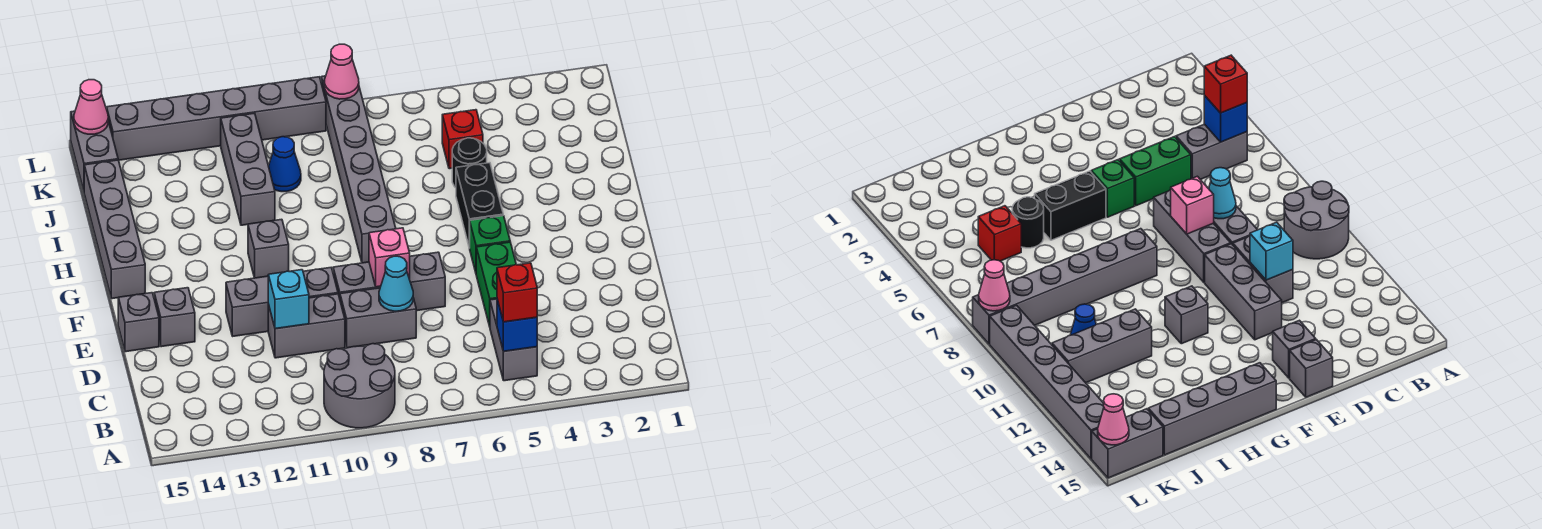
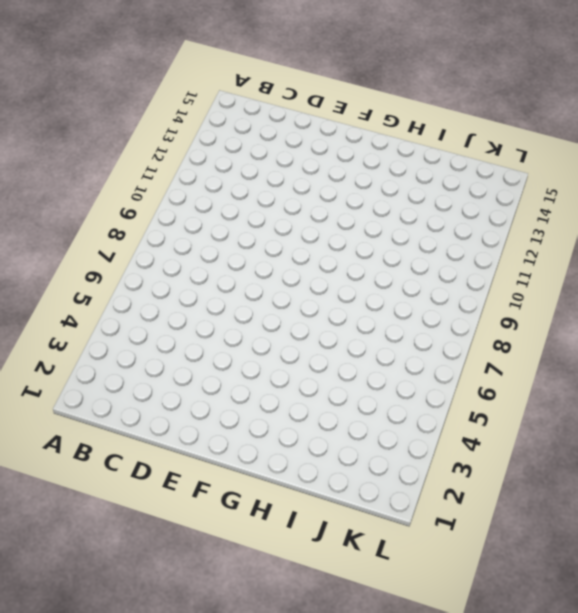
none -> grey round brick A9:B10 level 1
none -> grey brick B5:C5 level 1
none -> green brick D5:E5 level 1

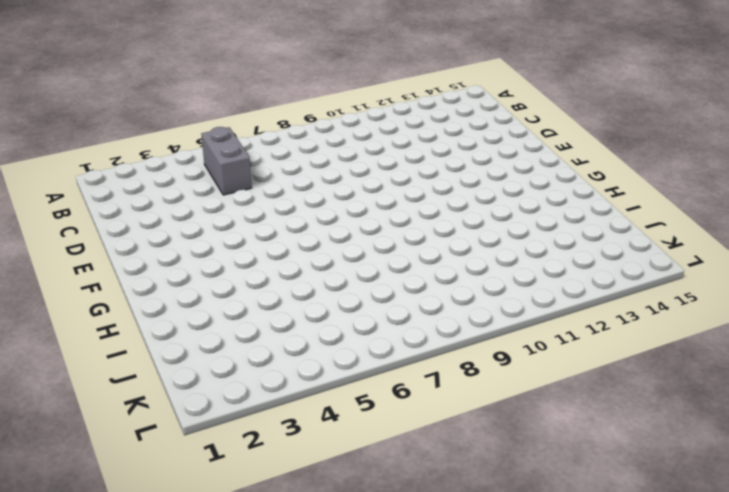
none -> grey round brick A9:B10 level 1
none -> green brick D5:E5 level 1
none -> grey brick D8:D9 level 1

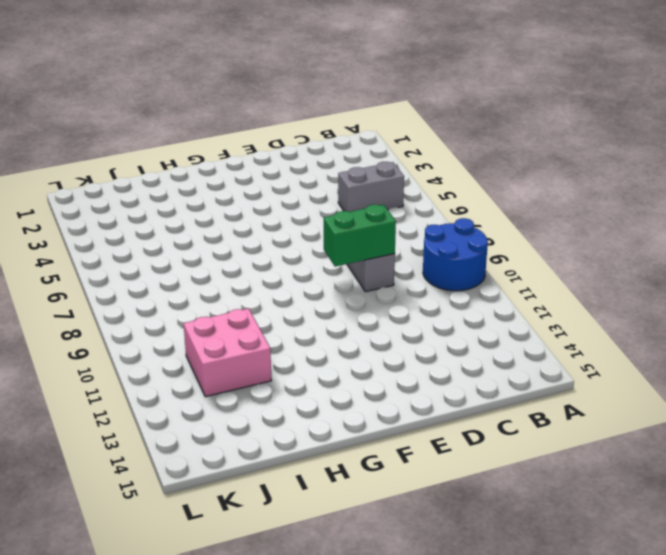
blue round brick A9:B10 level 1 -> grey round brick A9:B10 level 1
green brick D9:E9 level 2 -> green brick D5:E5 level 1
pink brick I11:J12 level 1 -> grey brick I11:K11 level 1
none -> grey brick D10:D11 level 1
none -> grey brick E7:E9 level 1
none -> grey brick E10:E12 level 1

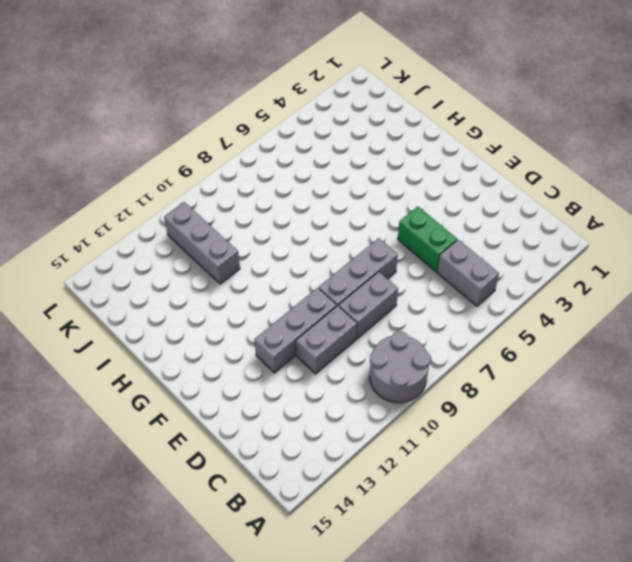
none -> grey brick E14 level 1
none -> grey brick E15 level 1
none -> green brick F5 level 1

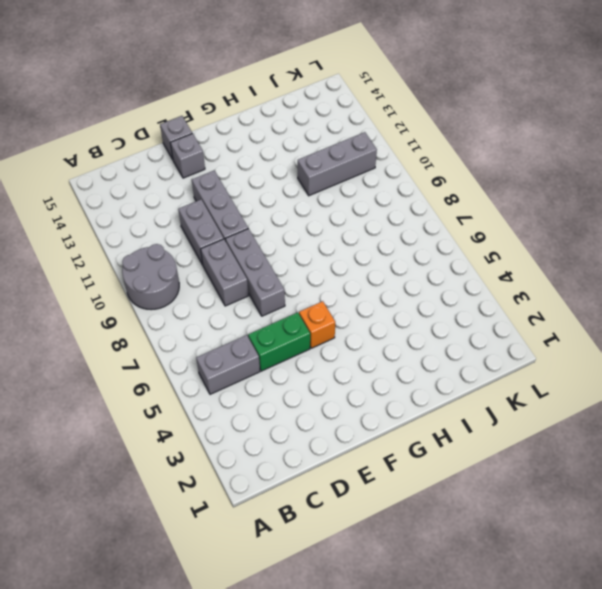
orange brick F5 level 1 -> green brick F5 level 1
none -> black brick G5:H5 level 1
none -> grey brick G8:L8 level 1
none -> grey brick G11 level 1

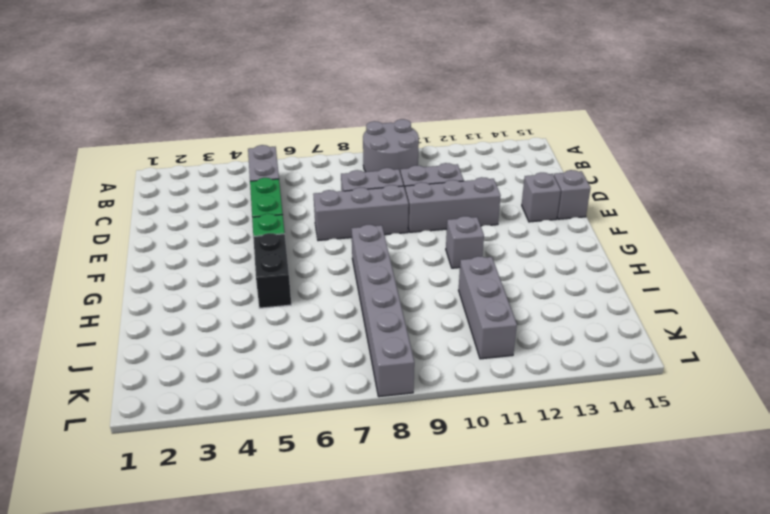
none -> grey brick G15:J15 level 1
none -> black round brick I5 level 1
none -> red brick J5 level 1

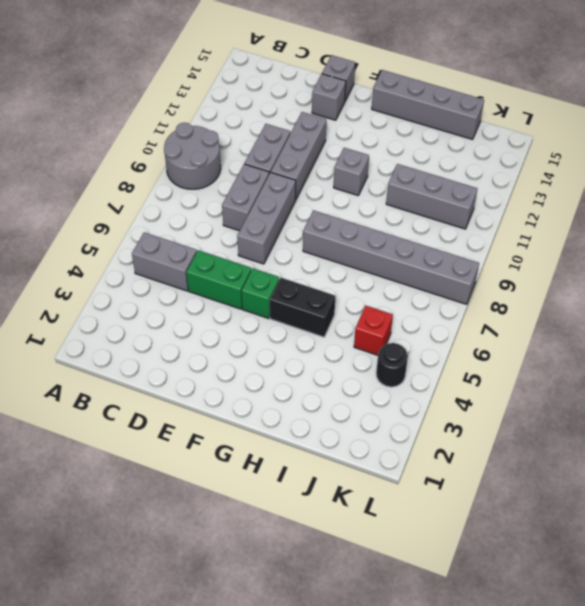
black round brick K4 level 1 -> black round brick I5 level 1
none -> blue cone J10 level 1
none -> grey brick K15:L15 level 1
none -> grey brick L9:L14 level 1

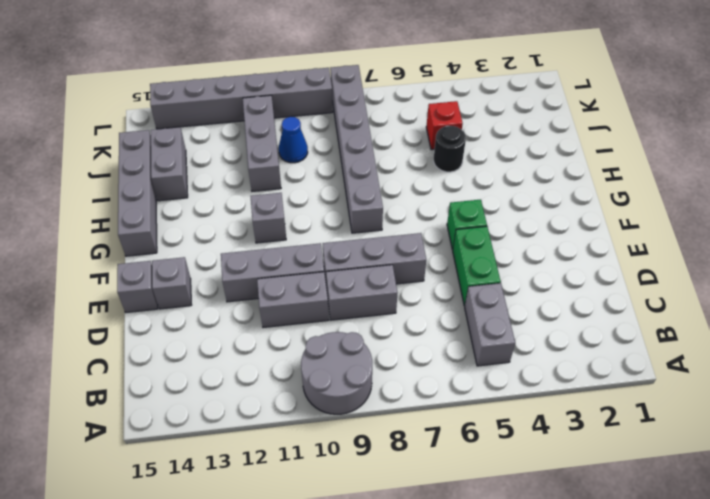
grey brick I14:J14 level 1 -> grey brick K15:L15 level 1
none -> black brick G5:H5 level 1
none -> blue brick B5 level 2
none -> cyan cone D8 level 2

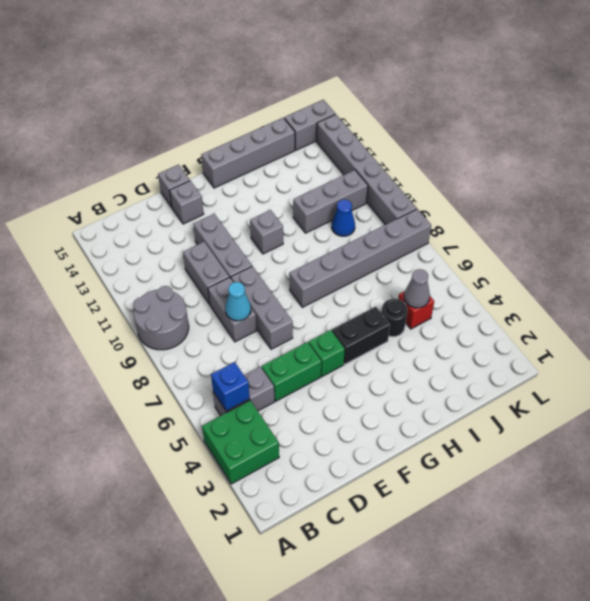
green brick A3:B4 level 1 -> none
grey cone J5 level 2 -> none
none -> cyan brick D11 level 2
none -> pink brick E8 level 2
none -> pink cone L8 level 2

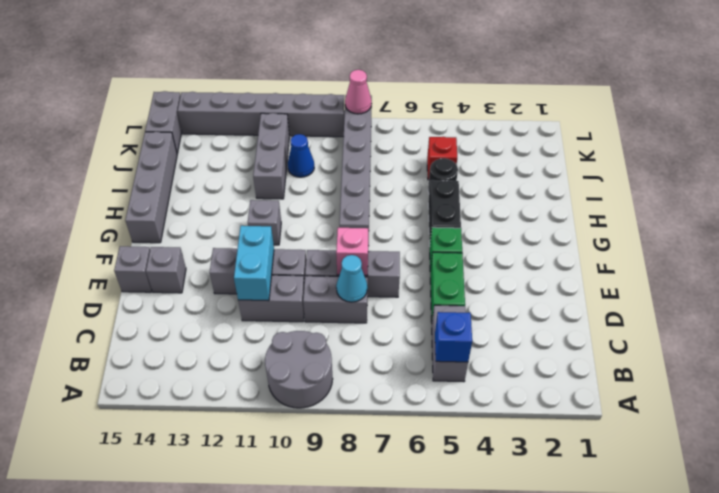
cyan brick D11:E11 level 2 -> cyan brick D11 level 2
none -> pink cone L15 level 2
none -> red brick B5 level 3

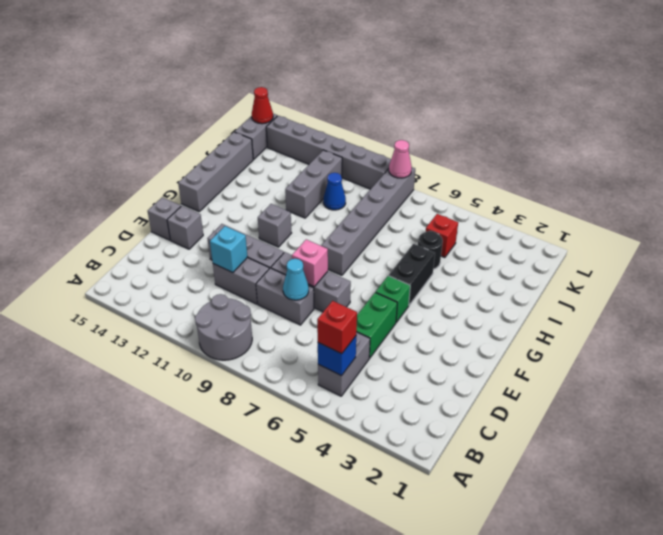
red cone L15 level 2 -> pink cone L15 level 2

